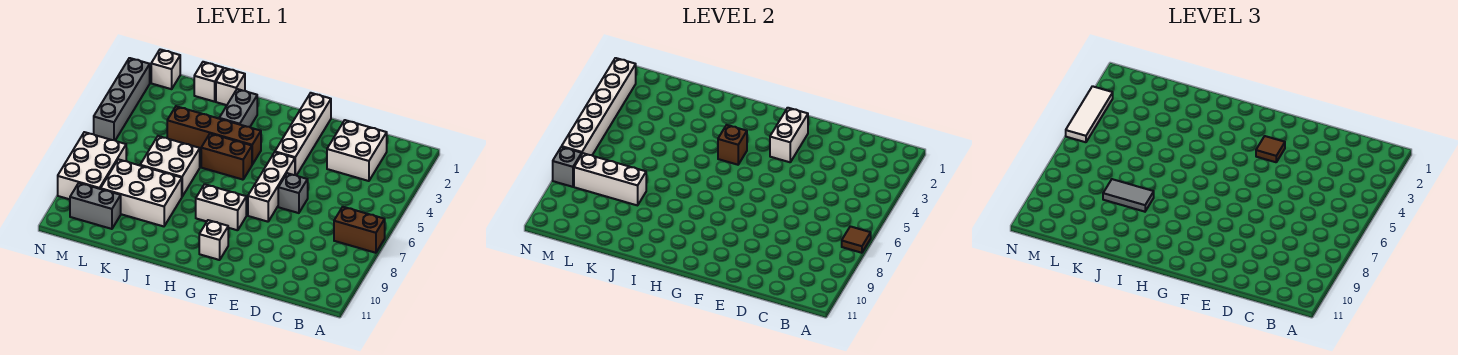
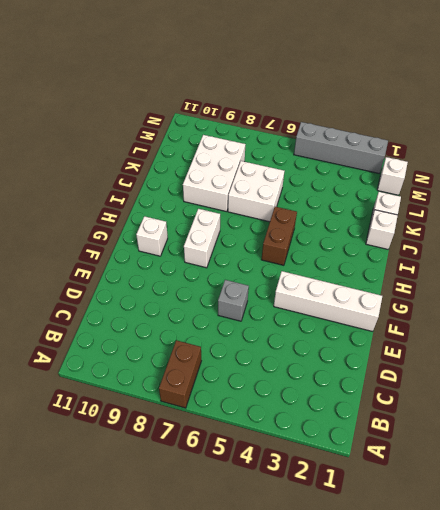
none -> white brick C2:D3 level 1
none -> white brick F5:F7 level 1
none -> brown brick H4:K4 level 1

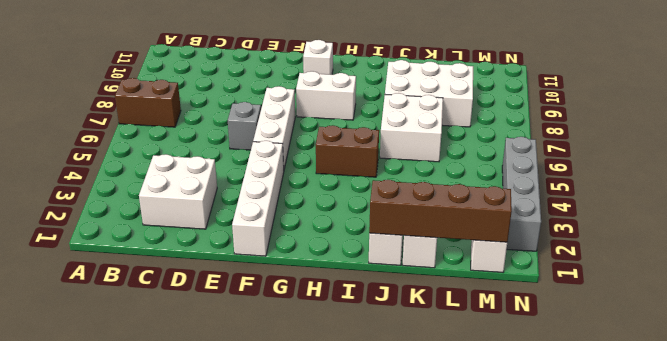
brown brick J1:M1 level 2 -> brown brick H4:K4 level 1
none -> grey brick I2:I3 level 1
none -> grey brick L10:M10 level 1
none -> white brick M7:N9 level 1

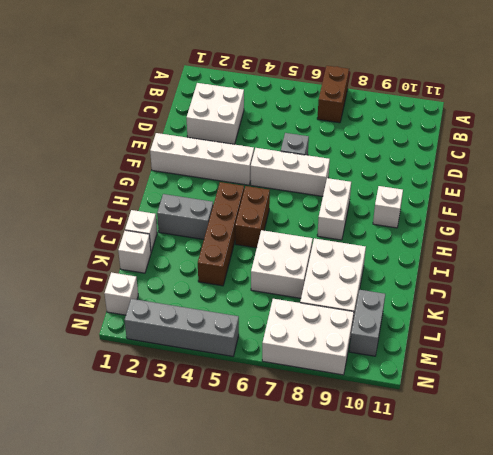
none -> brown tile A7 level 2
none -> white brick F2:F3 level 2
none -> brown brick H4 level 2

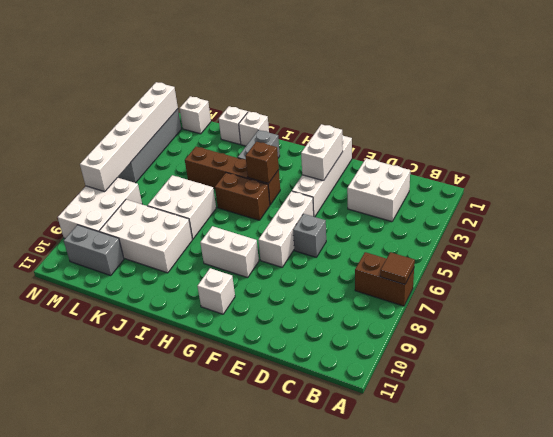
none -> white brick K8:M8 level 2
none -> grey brick N8 level 2
none -> brown tile F3 level 3

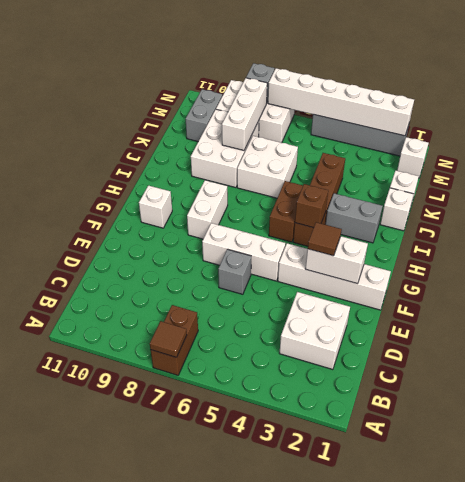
none -> grey tile J8:K8 level 3
none -> white tile N3:N5 level 3

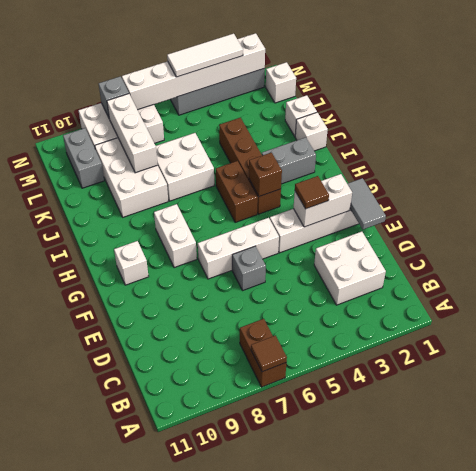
grey tile E1:F1 level 2 -> grey tile J8:K8 level 3

